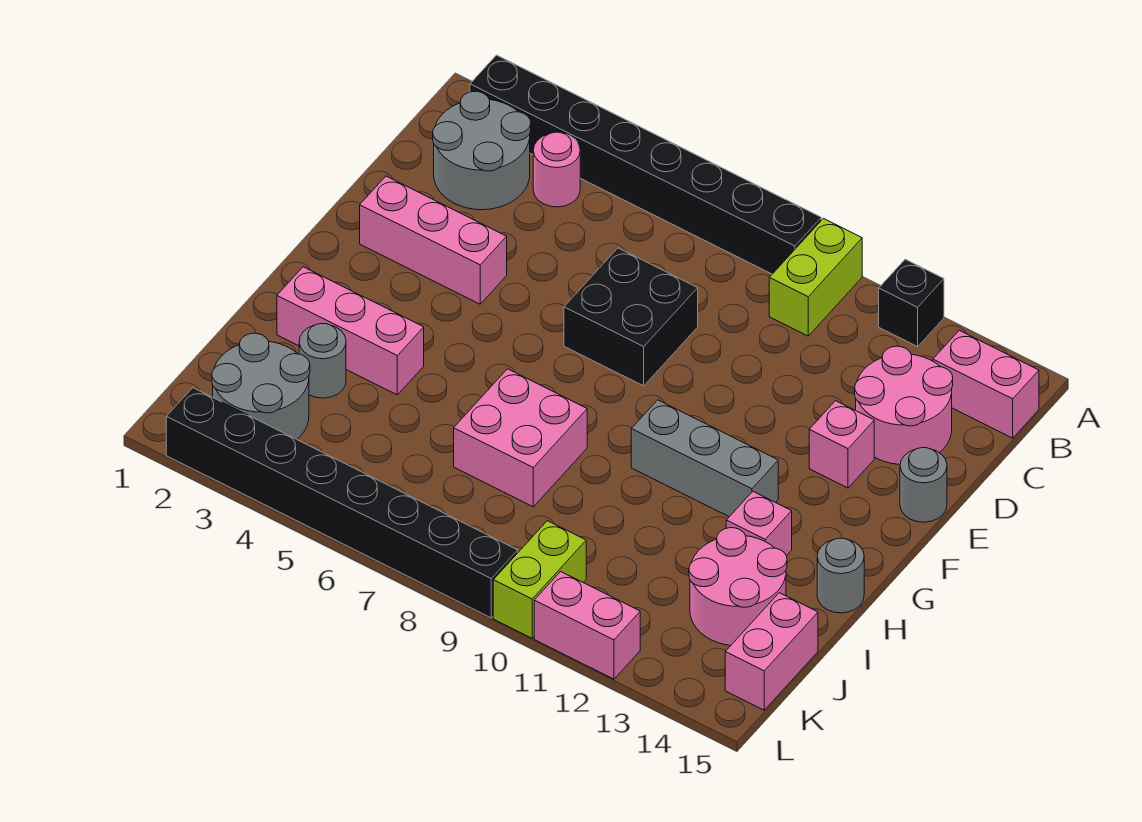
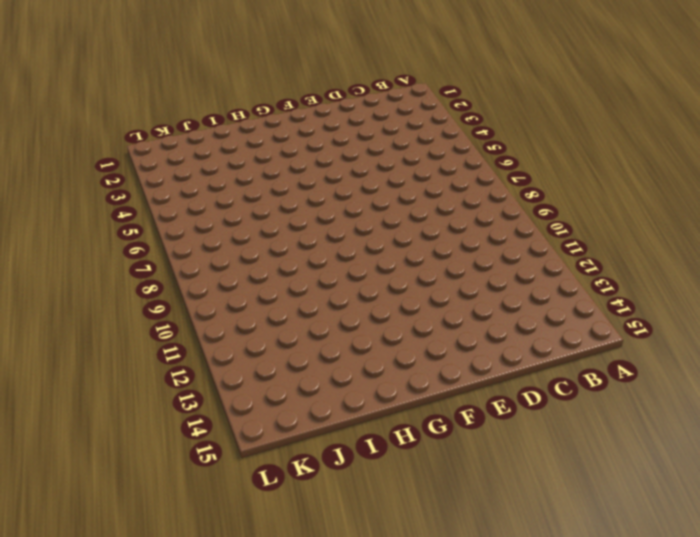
none -> black brick A2:A9 level 1
none -> lime brick A10:B10 level 1
none -> black brick A12 level 1

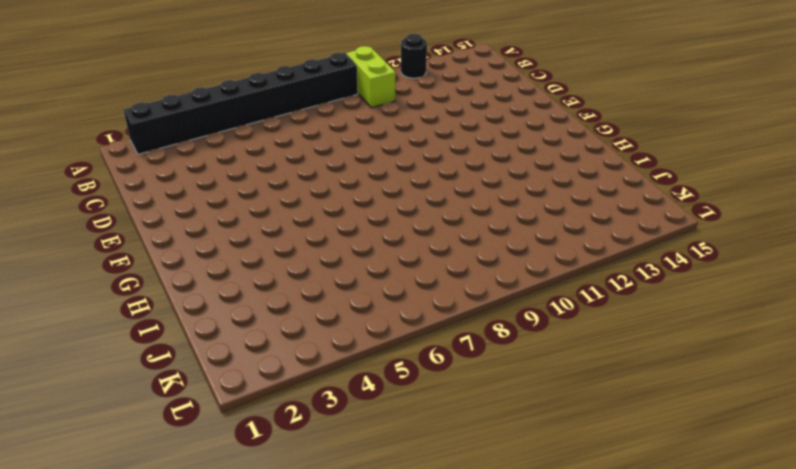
black round brick A12 level 1 -> black brick A12 level 1
none -> grey round brick B2:C3 level 1
none -> pink round brick B4 level 1
none -> pink brick B14:B15 level 1

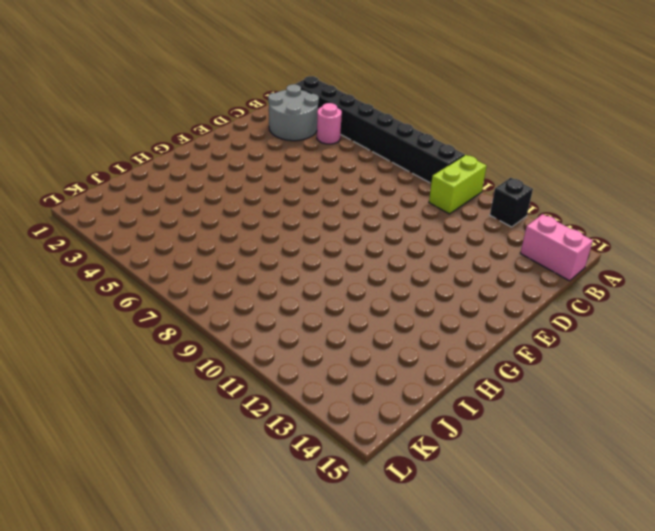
none -> pink round brick C13:D14 level 1
none -> black brick D7:E8 level 1
none -> pink brick E2:E4 level 1

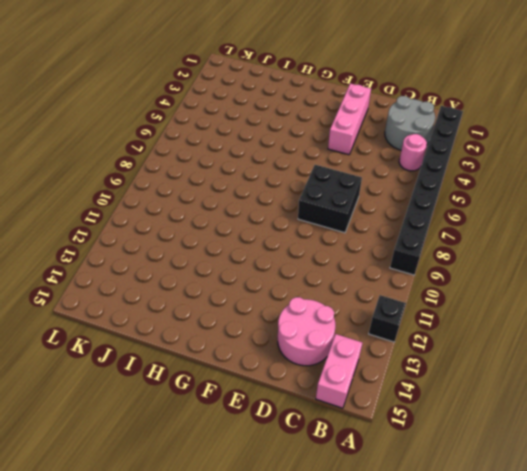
none -> lime brick A10:B10 level 1
none -> pink brick E13 level 1
none -> grey round brick E15 level 1

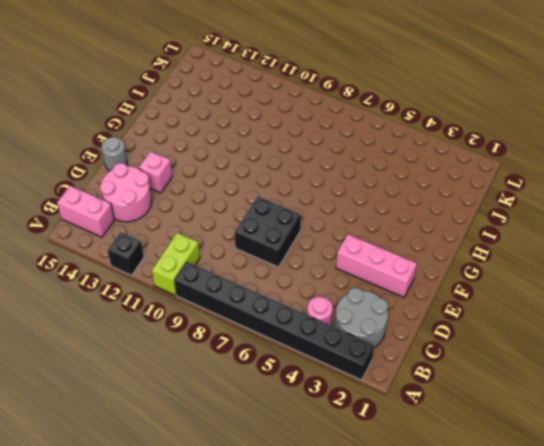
none -> grey brick G10:G12 level 1
none -> pink brick H2:H4 level 1
none -> pink brick H7:I8 level 1

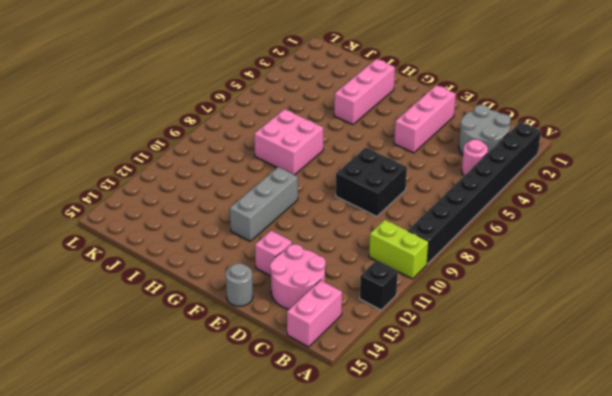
none -> pink brick H13 level 1
none -> grey round brick H15 level 1
none -> grey round brick I3 level 1

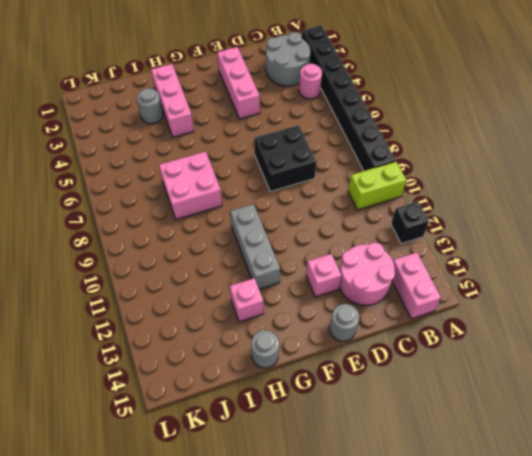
none -> pink round brick I13:J14 level 1
none -> grey round brick J2:K3 level 1
none -> pink brick J15:K15 level 1

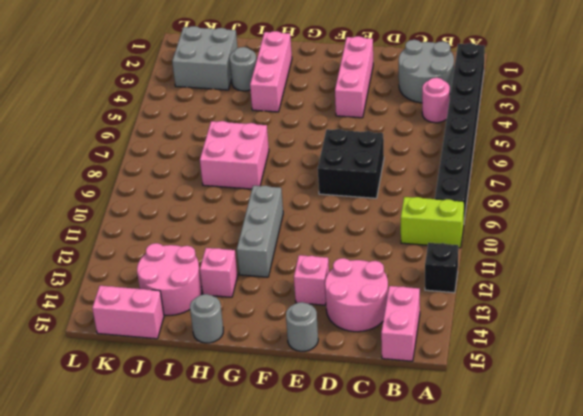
grey brick J2:K3 level 1 -> grey round brick J2:K3 level 1
none -> lime brick K10:L10 level 1
none -> black brick L2:L9 level 1
none -> pink brick L11:L12 level 1

